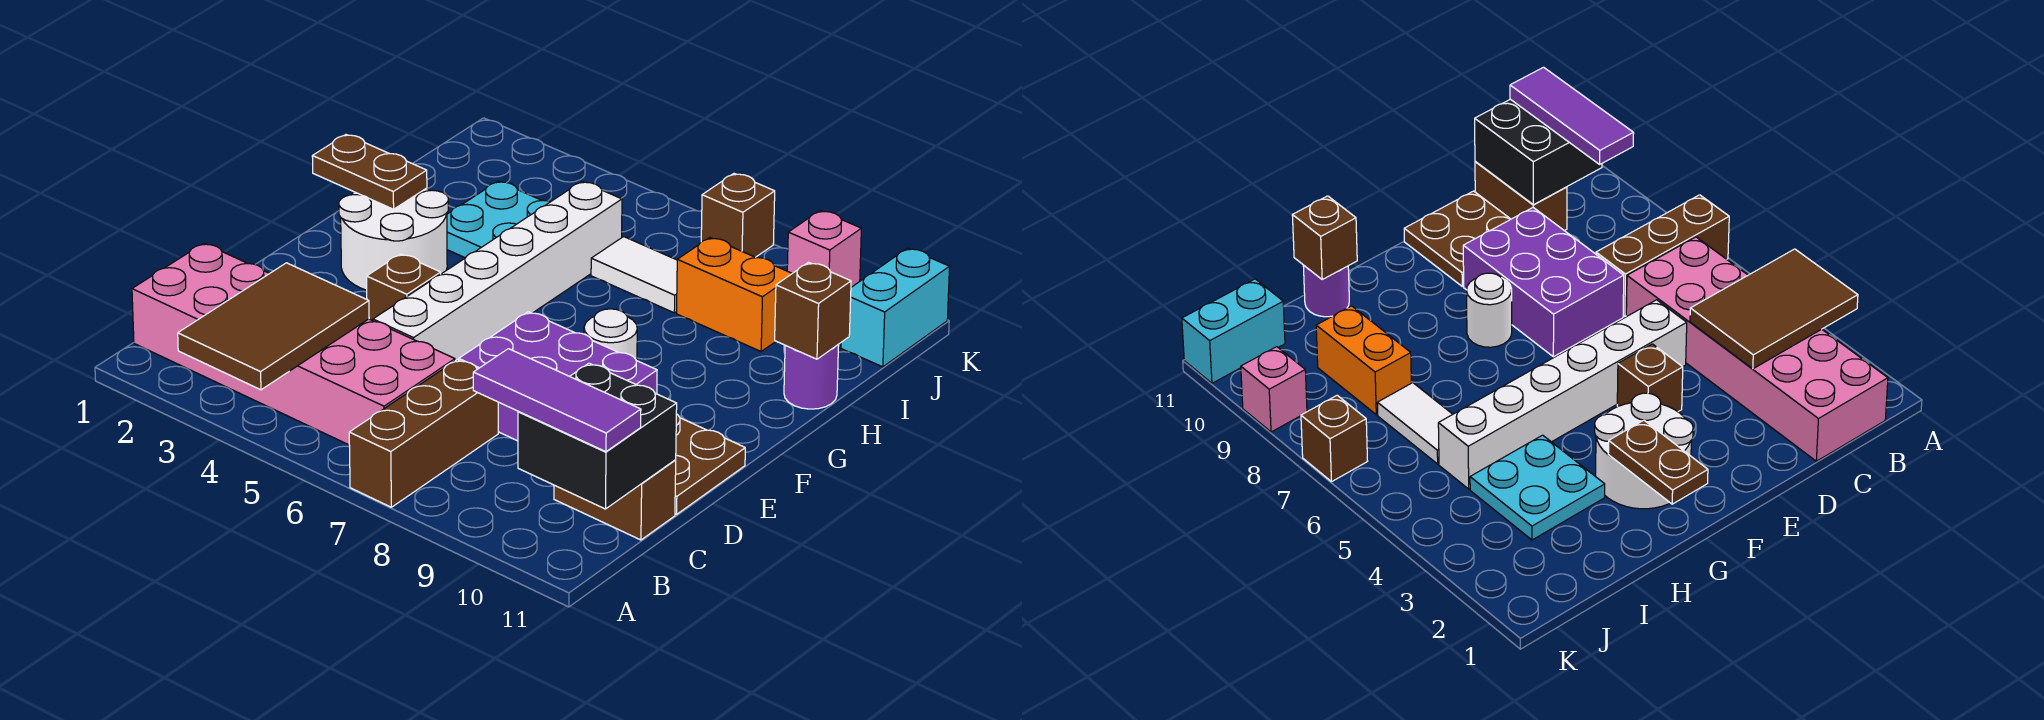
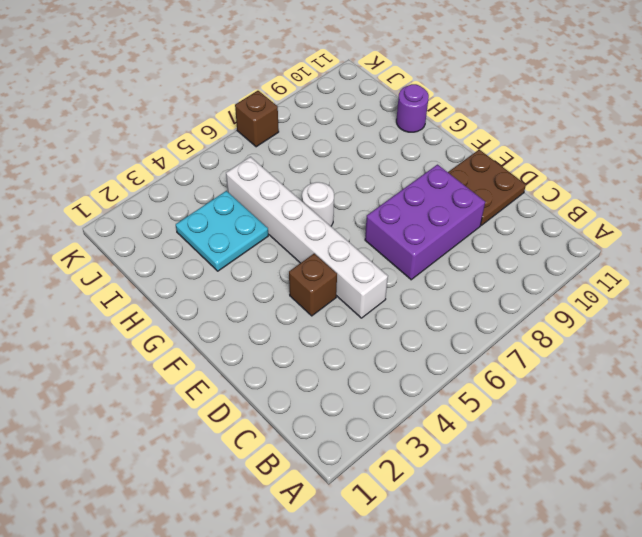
white round brick G6 level 1 -> white round brick F8 level 1
none -> brown brick A7:C7 level 1
none -> pink brick B1:C6 level 1
none -> brown brick C10:C11 level 1

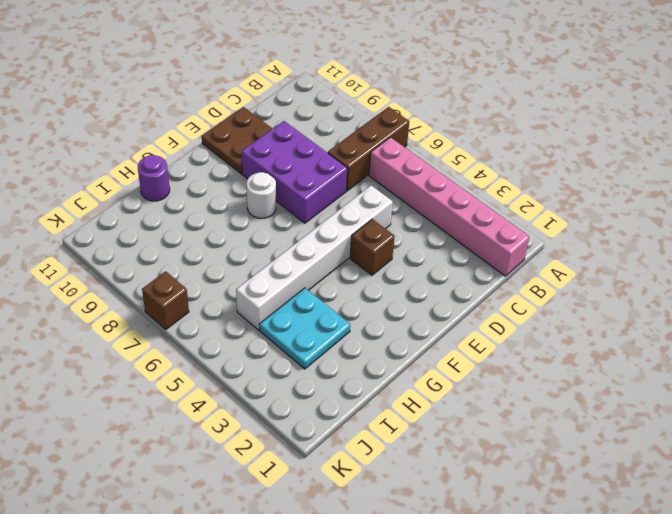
pink brick B1:B6 level 1 -> pink brick B1:C6 level 1
none -> brown brick C10:C11 level 1
none -> white round brick F2:G3 level 1
none -> white tile I6:I7 level 1

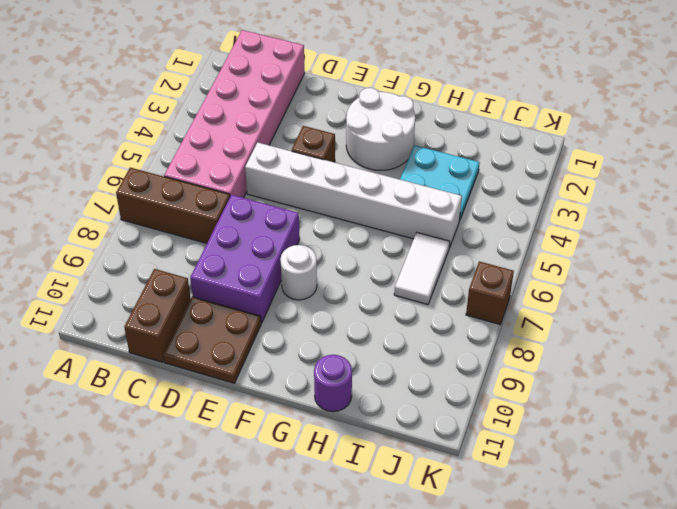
none -> orange brick I8:I9 level 1
none -> cyan brick J11:K11 level 1
none -> pink brick K9 level 1

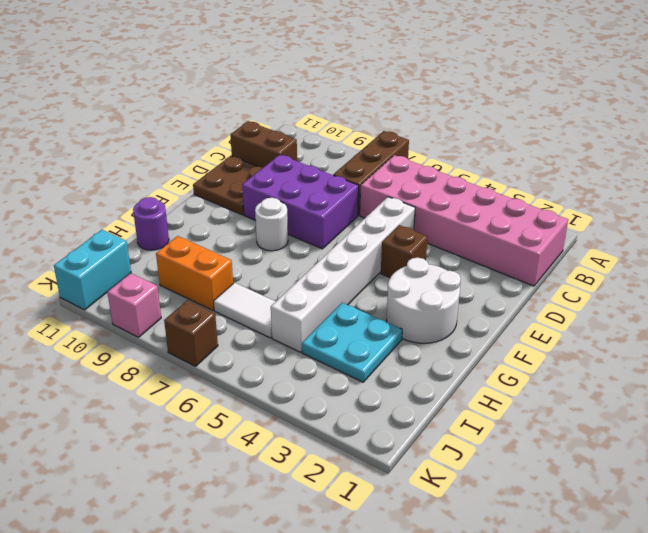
none -> brown tile A3:C4 level 2
none -> black brick B10:C11 level 2
none -> brown plate G1:G2 level 2

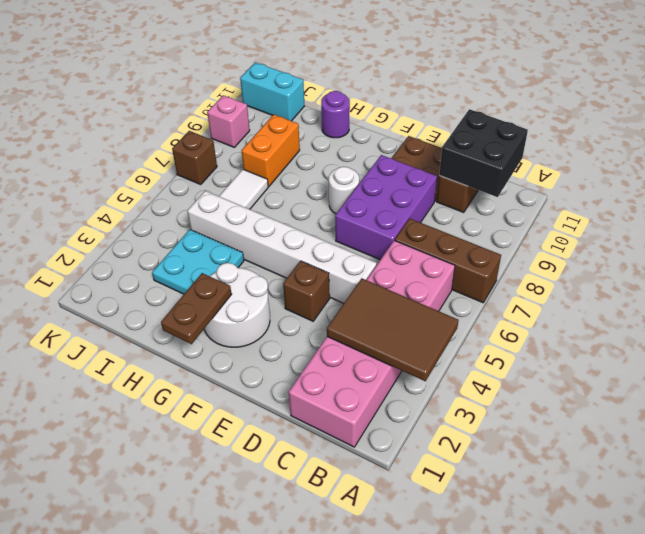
none -> brown brick H11 level 2
none -> purple tile B9:B11 level 3

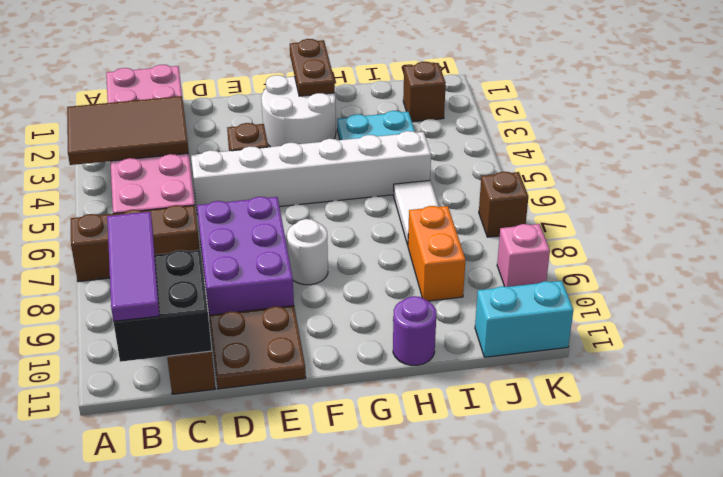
brown brick J2 level 1 -> brown brick H11 level 2

